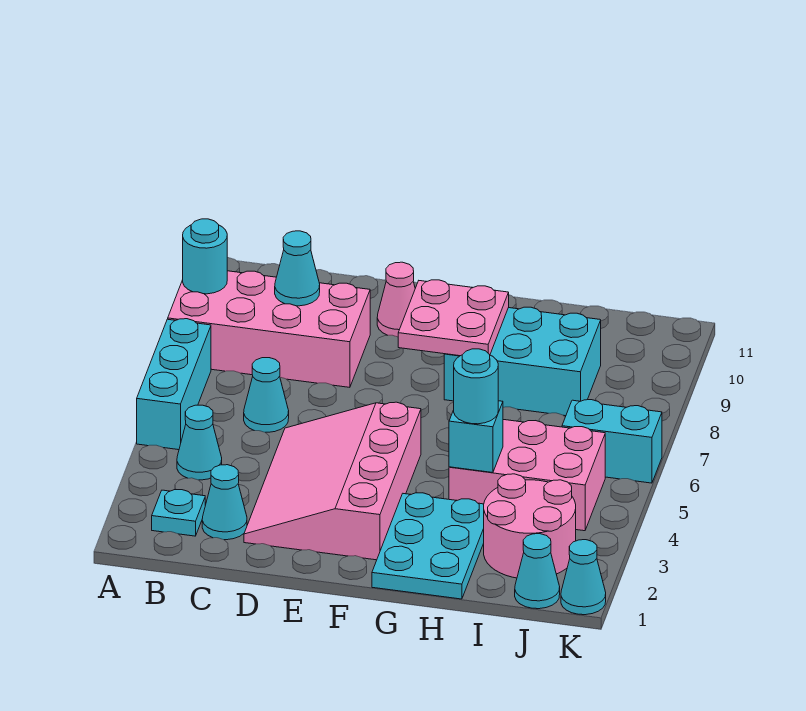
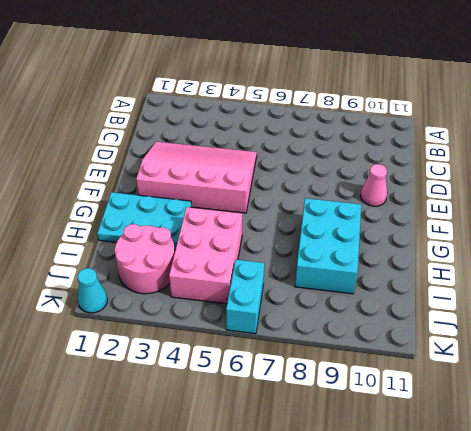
none -> cyan brick A5:A7 level 1
none -> pink brick A8:D9 level 1
none -> cyan plate B2 level 1

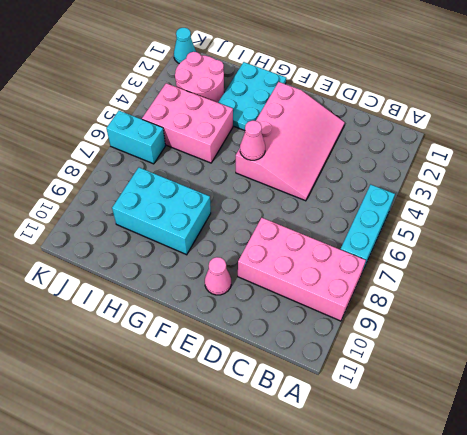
pink cone F5 level 2 -> none
none -> cyan plate B2 level 1
none -> cyan cone B4 level 1
none -> cyan cone C2 level 1

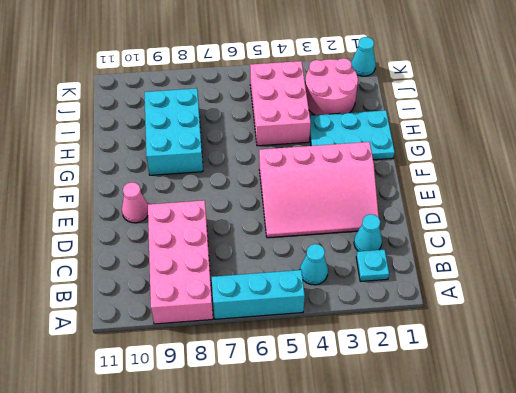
none -> cyan cone C6 level 1
none -> cyan cone J1 level 1
none -> cyan brick J6:K6 level 1

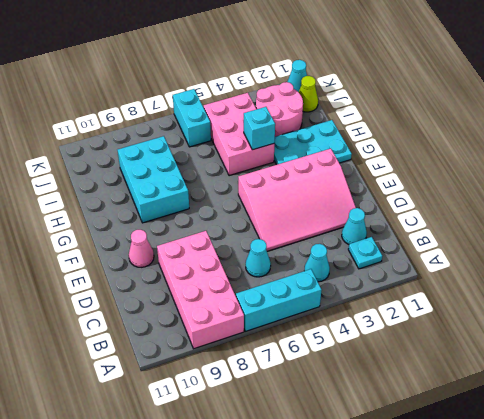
lime cone J1 level 1 -> cyan cone J1 level 1
none -> cyan round brick A9 level 2
none -> cyan cone C9 level 2
none -> pink plate F8:G9 level 2

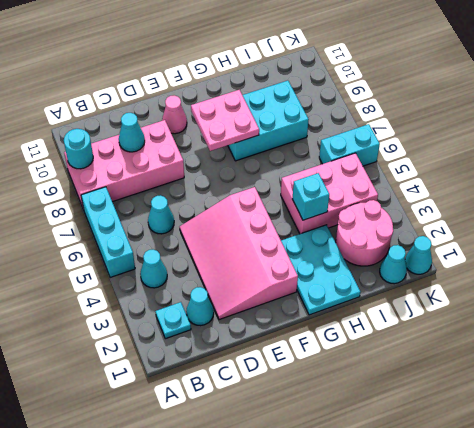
none -> cyan round brick H4 level 3

